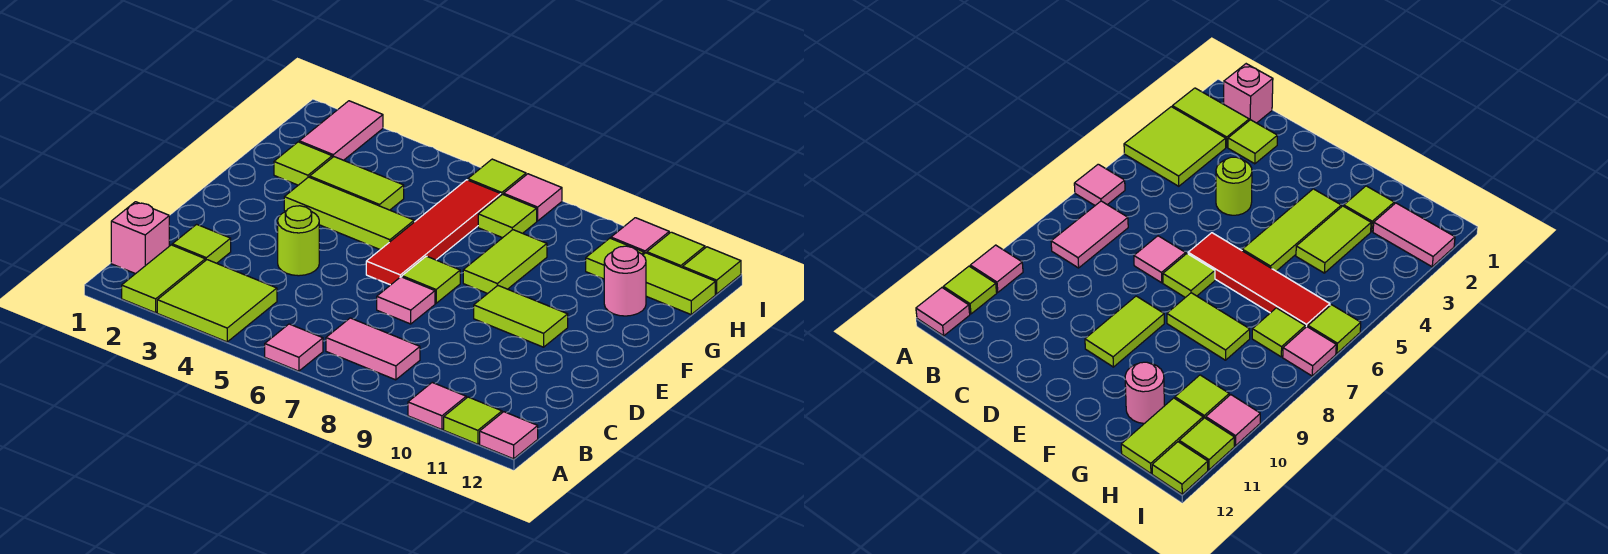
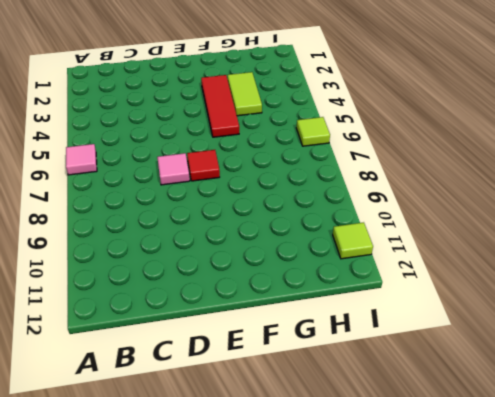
red tile E7 level 1 -> lime tile E7 level 1
red tile F3:F5 level 1 -> lime tile F3:F5 level 1
none -> lime tile A2:B2 level 1
none -> lime tile A3:B4 level 1
none -> pink tile A10 level 1

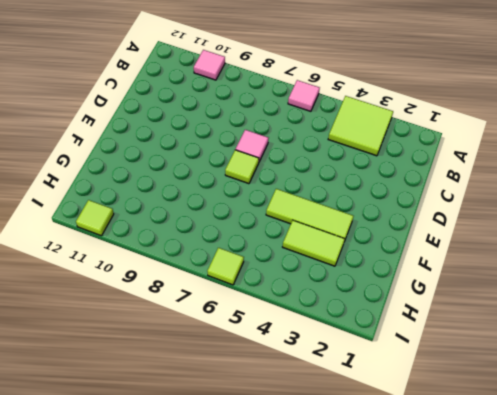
none -> lime tile A2:B2 level 1
none -> lime tile A11 level 1
none -> pink tile A12 level 1

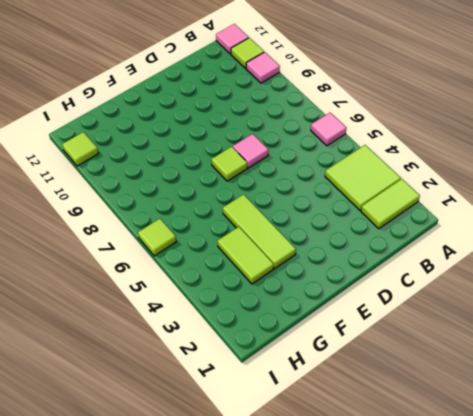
none -> pink brick B1 level 1
none -> pink tile B7:B8 level 1
none -> lime tile C2 level 1

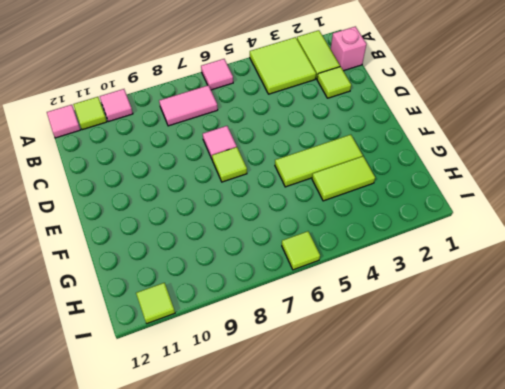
none -> lime round brick D4 level 1
none -> red tile E6:H6 level 1
none -> lime tile E9:E10 level 1

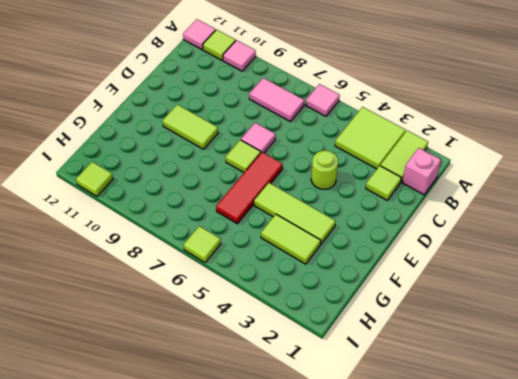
red tile E6:G6 level 1 -> red tile E6:H6 level 1
none -> lime tile F8:G8 level 1
none -> lime tile G2 level 1
none -> pink round brick G11 level 1

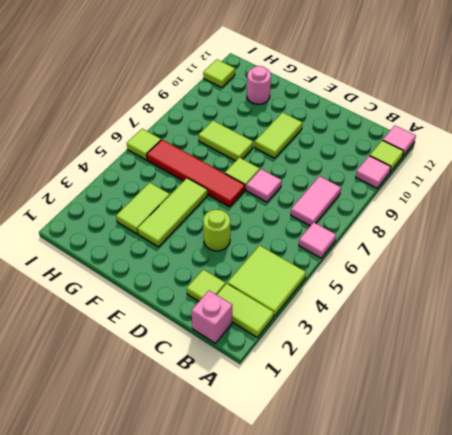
none -> lime tile G2 level 1
none -> pink tile H2:I2 level 1
none -> lime tile H7 level 1

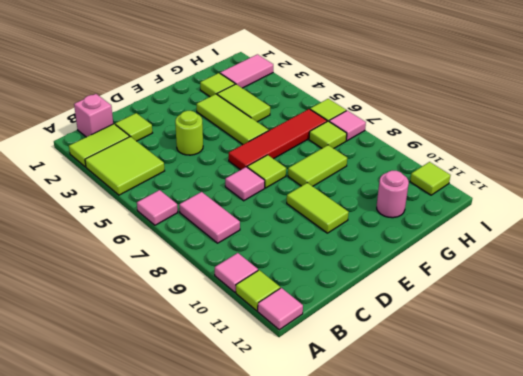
none -> lime tile H10 level 1
none -> lime tile H11:H12 level 1
none -> pink tile I10 level 1

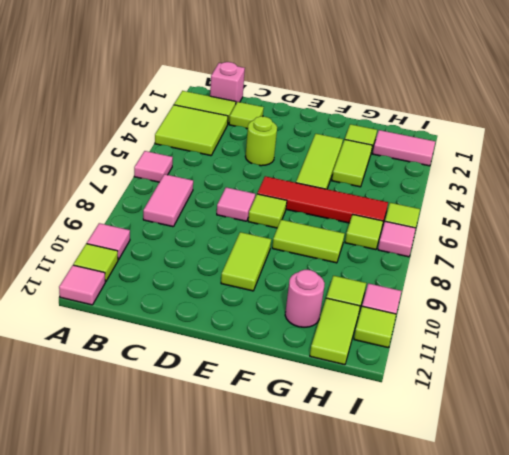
none -> lime tile I12 level 1

